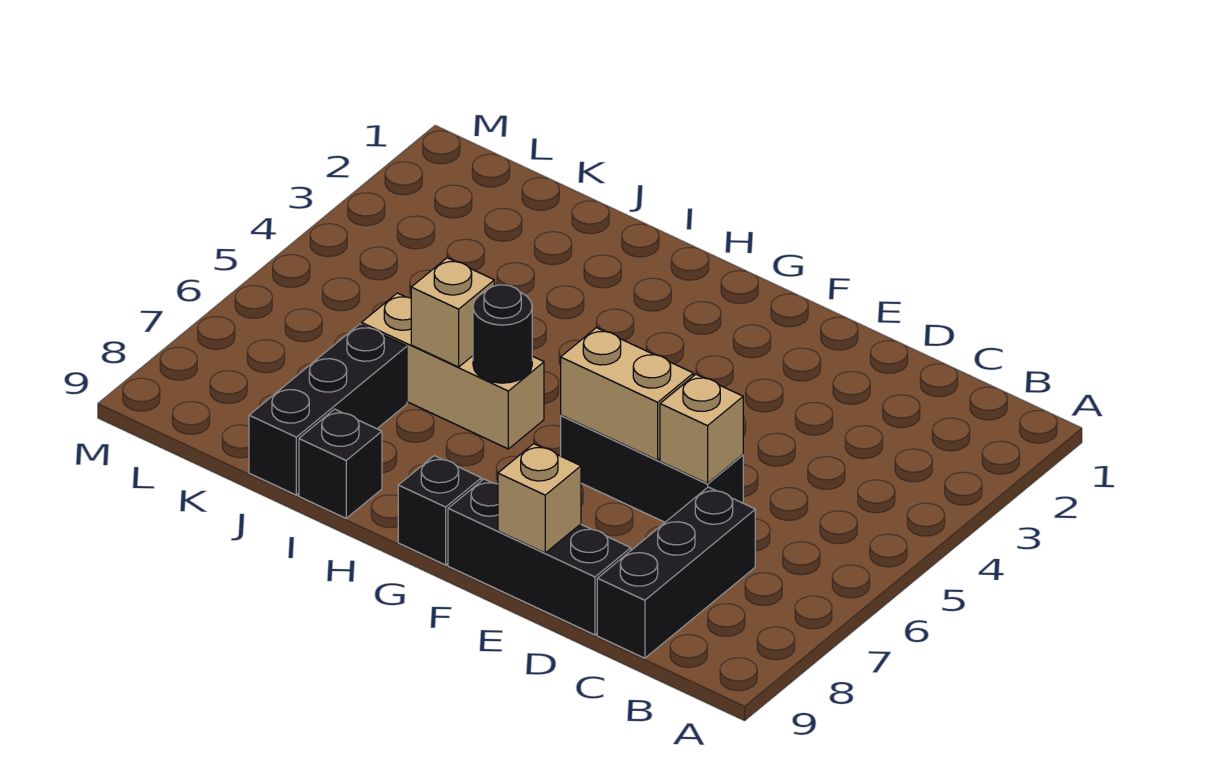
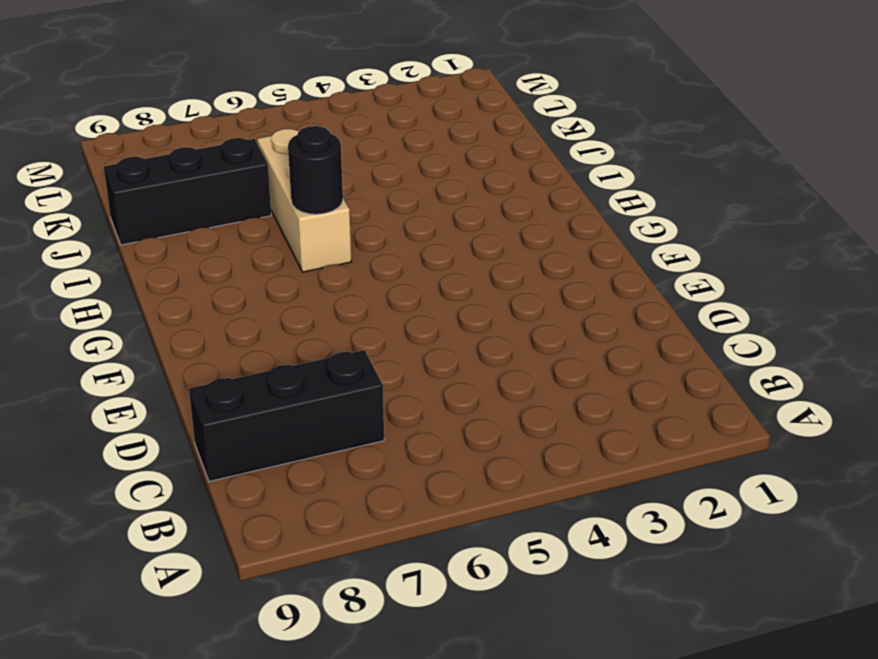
none -> black brick D6:F6 level 1
none -> black brick D9:F9 level 1
none -> black brick G9 level 1

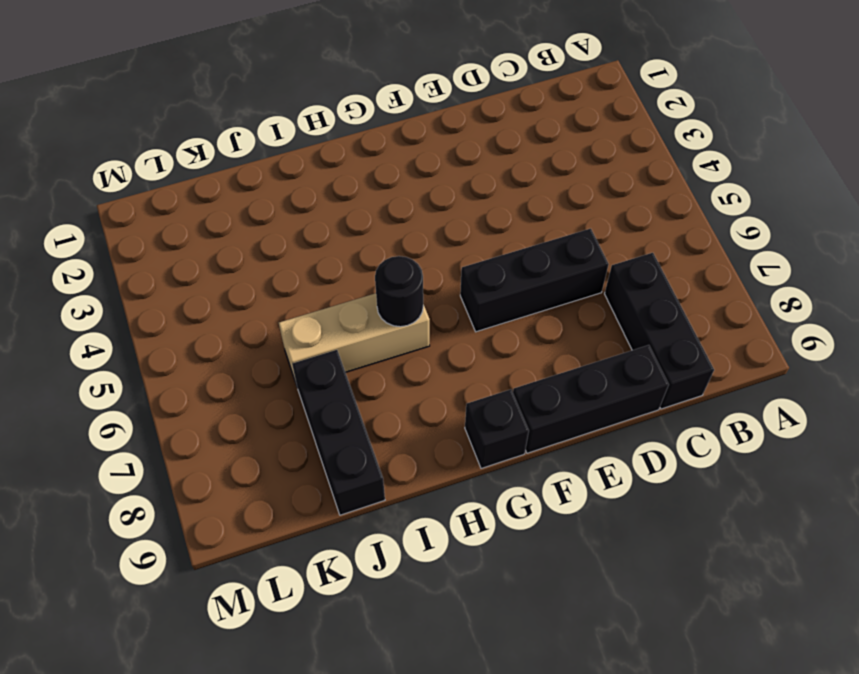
none -> black brick I9 level 1
none -> tan brick D6 level 2
none -> tan brick E6:F6 level 2

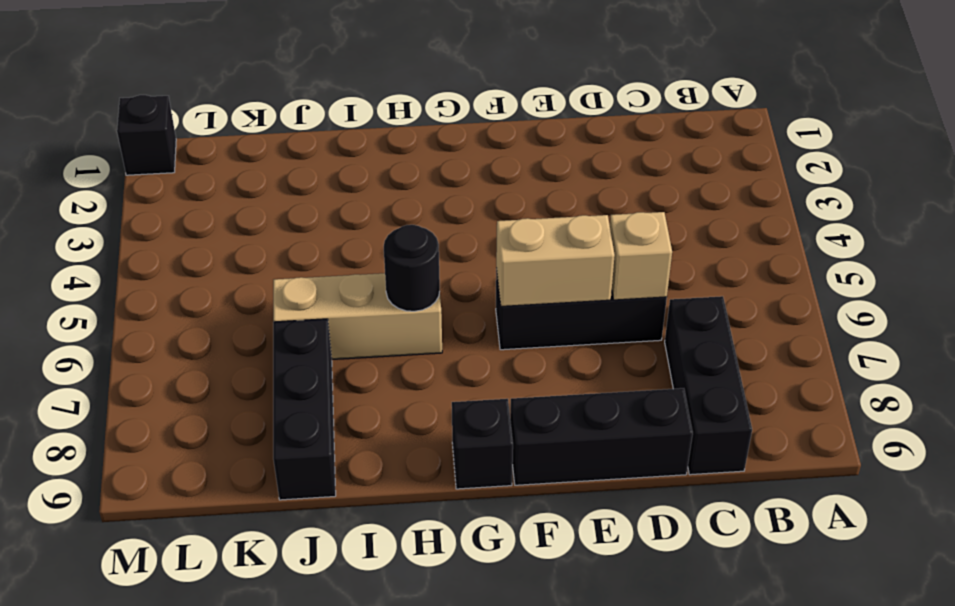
black brick M1 level 1 -> black brick I9 level 1
none -> tan brick E9 level 2
none -> tan brick I6 level 2

